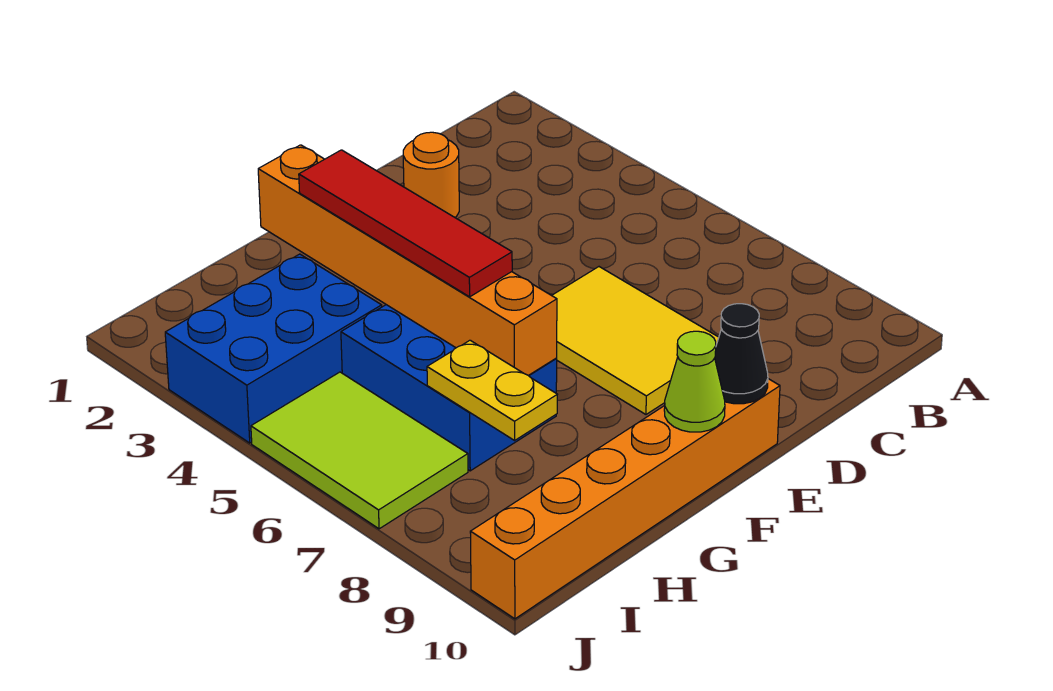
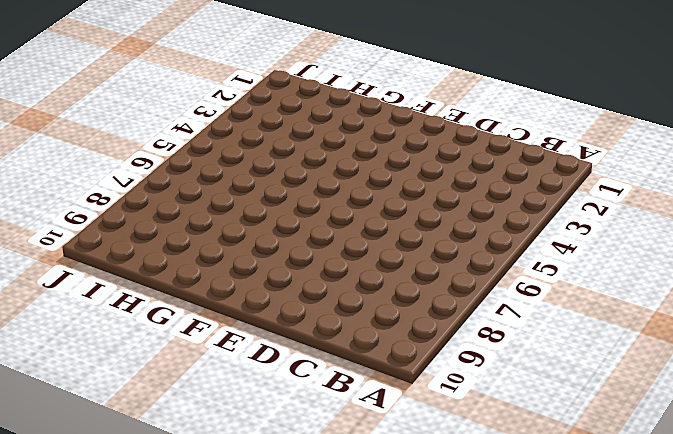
none -> orange round brick D2 level 1
none -> yellow tile D6:E8 level 1

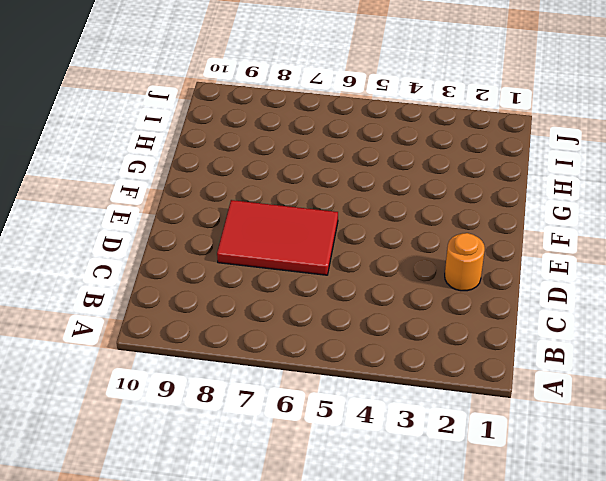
red tile D6:E8 level 1 -> yellow tile D6:E8 level 1
none -> orange brick E10:J10 level 1
none -> blue brick G5:H7 level 1

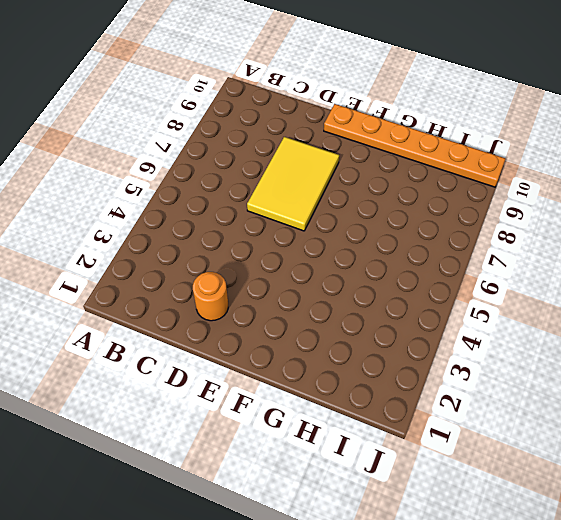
orange plate E10:J10 level 1 -> orange brick E10:J10 level 1
none -> blue brick G5:H7 level 1
none -> blue brick H3:J4 level 1

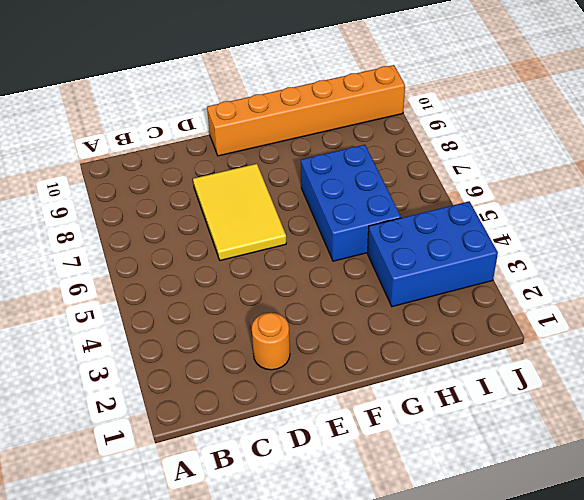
none -> lime tile I5:J7 level 1
none -> black cone E10 level 2

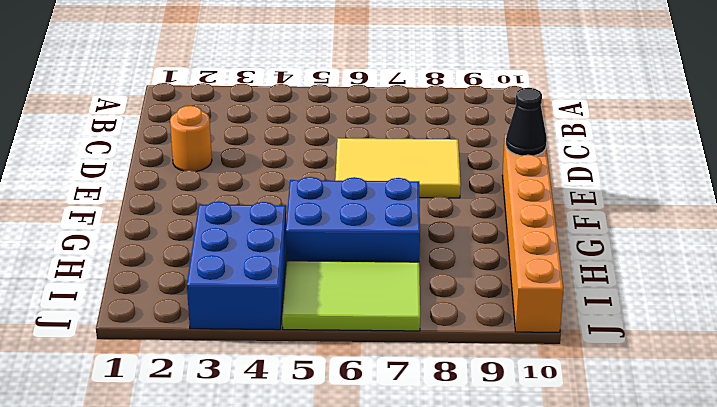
none -> lime cone F10 level 2
none -> orange brick G2:G7 level 2

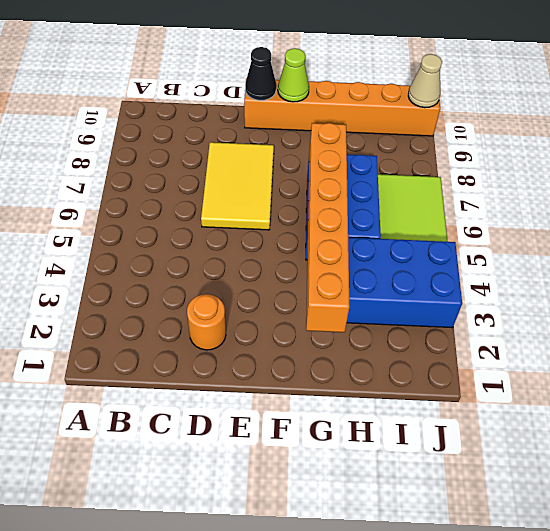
tan cone J10 level 2 -> none
none -> yellow plate H7:H8 level 2
none -> red tile G3:G6 level 3

